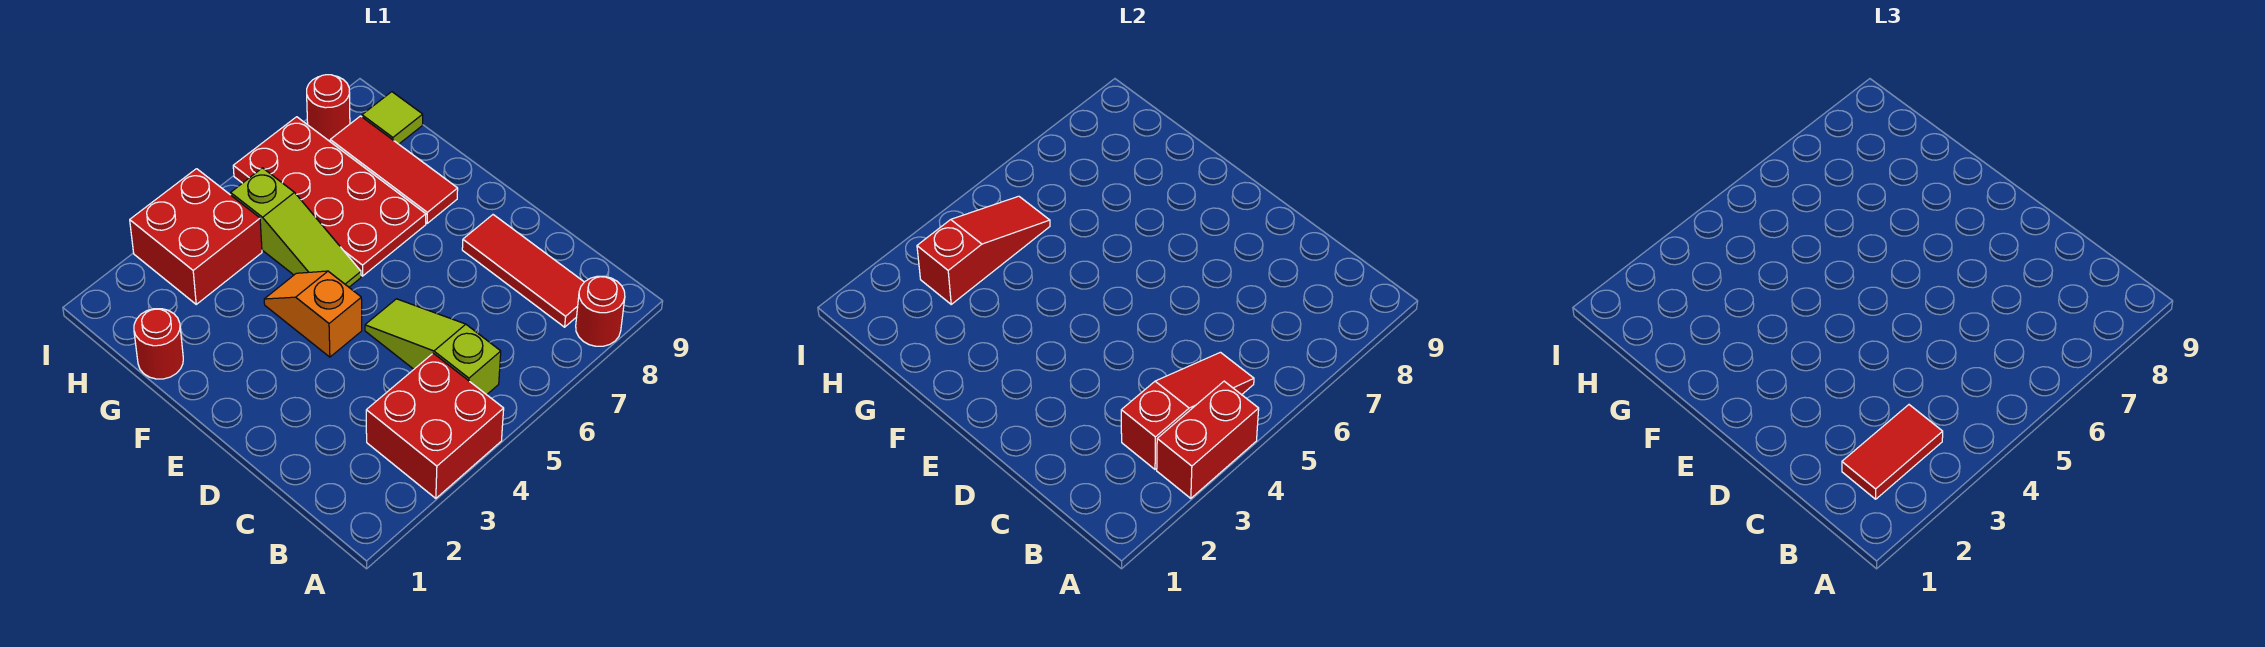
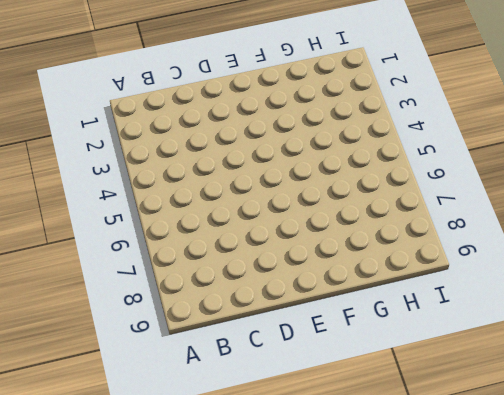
none -> red brick A3:B4 level 1
none -> red round brick A8 level 1
none -> lime slope B5:D5 level 1 top B

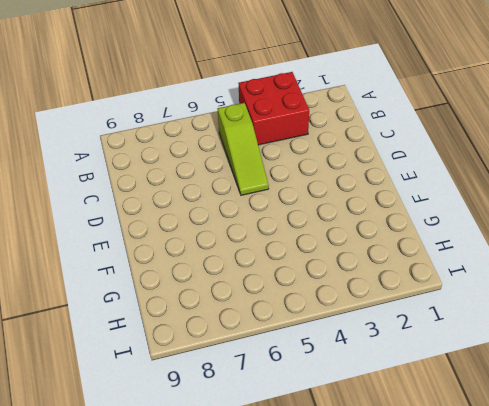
none -> red round brick A8 level 1
none -> red tile B8:D8 level 1
none -> orange slope E4:F4 level 1 top E

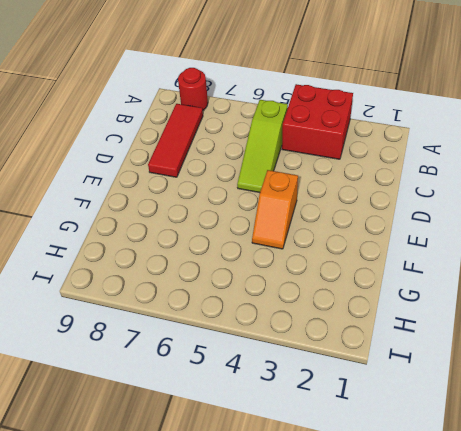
none -> lime slope F5:H5 level 1 top H
none -> red plate F6:I7 level 1
none -> red tile F8:H8 level 1

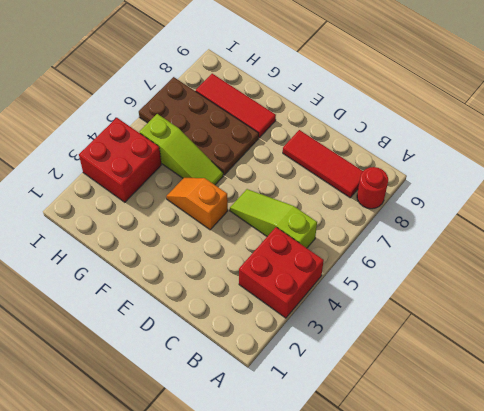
brown plate F6:I7 level 1 -> red plate F6:I7 level 1
none -> red round brick G1 level 1
none -> lime tile H9 level 1
none -> red round brick I8 level 1

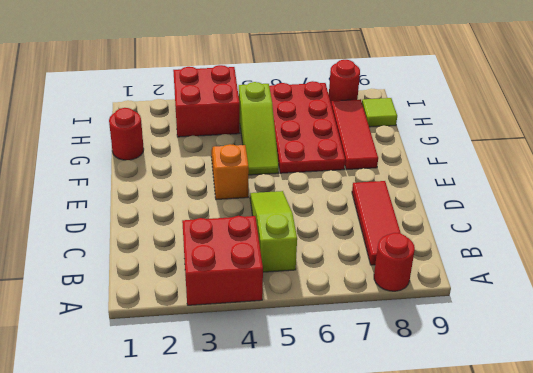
none -> red brick A3:A4 level 2
none -> red slope B3:B5 level 2 top 3
none -> red slope H3:H5 level 2 top 3

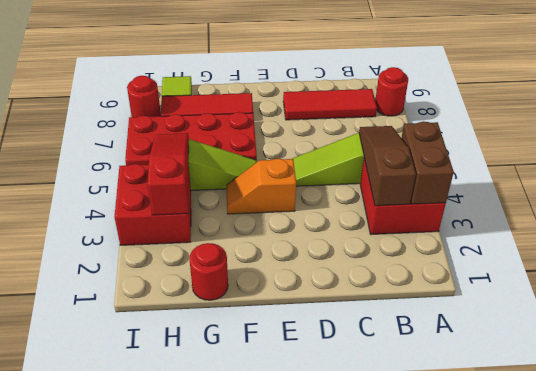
brown brick A3:A4 level 2 -> red brick A3:A4 level 2
brown slope B3:B5 level 2 top 3 -> red slope B3:B5 level 2 top 3
none -> red tile B2:B3 level 3

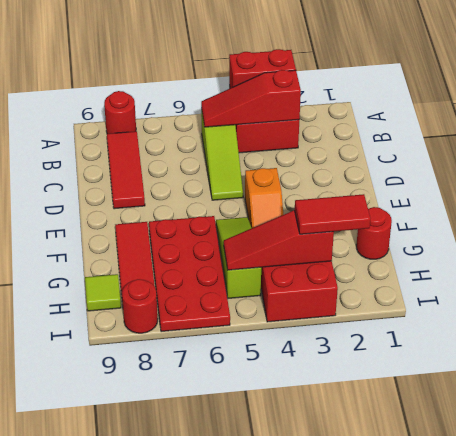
red tile H2:H3 level 3 -> red tile B2:B3 level 3

